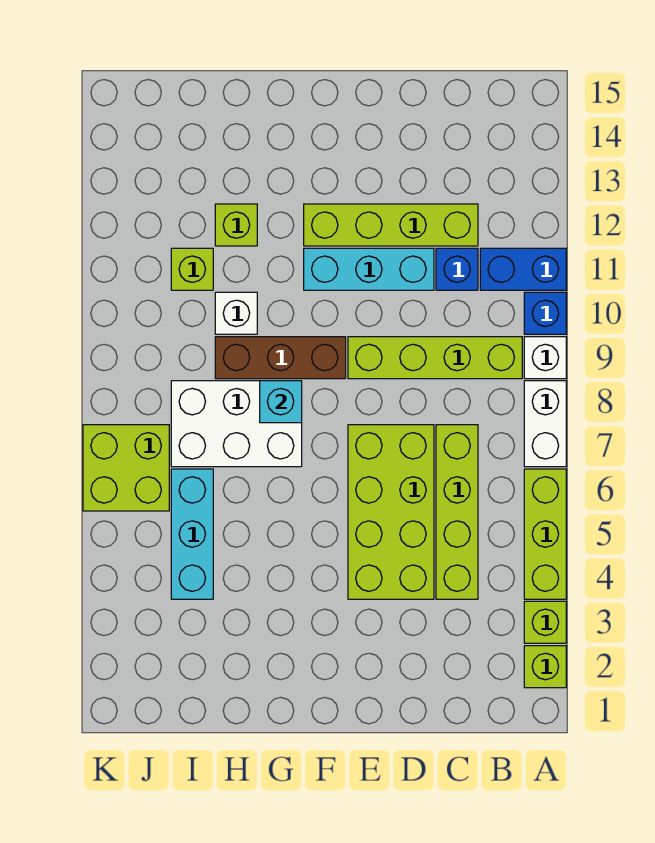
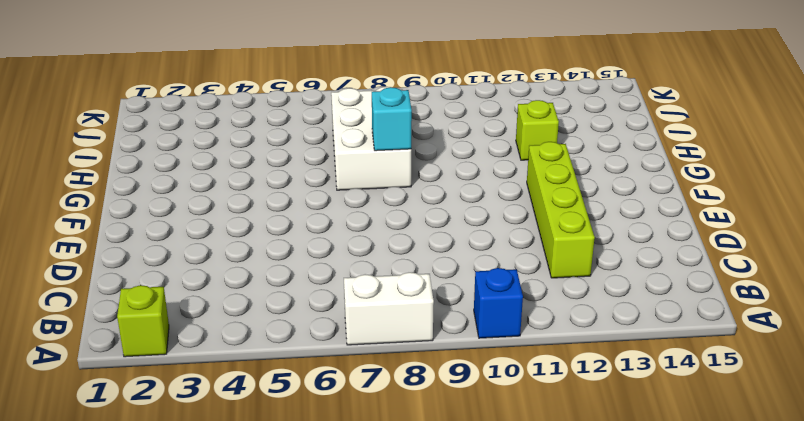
none -> lime brick A3 level 1
none -> lime brick A4:A6 level 1
none -> white brick A9 level 1

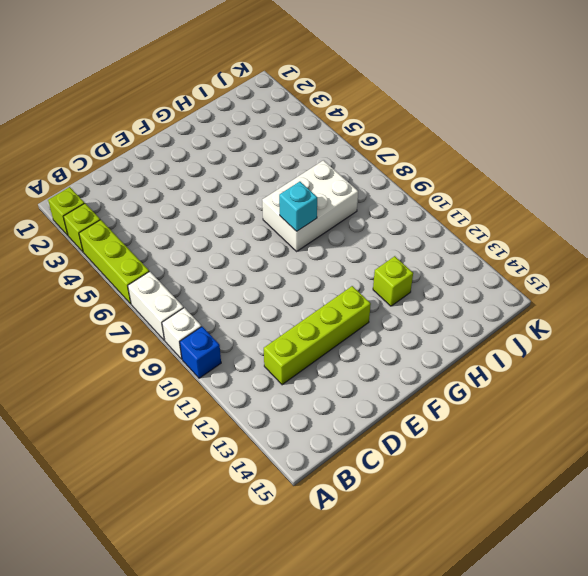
none -> blue brick A11:B11 level 1
none -> lime brick B9:E9 level 1
none -> lime brick C4:C7 level 1

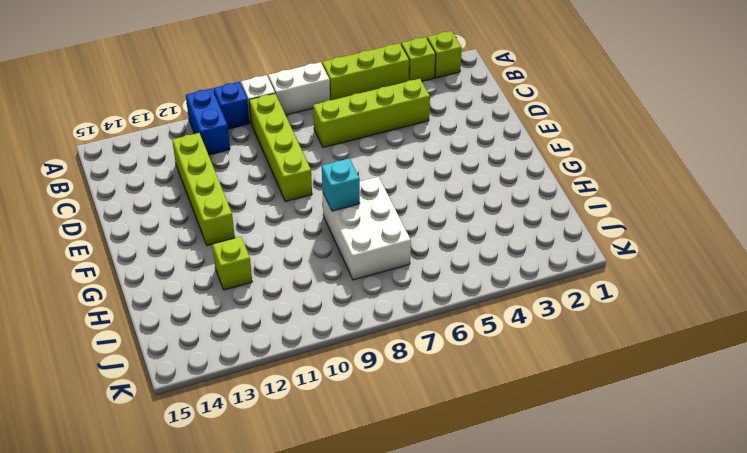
none -> blue brick C11 level 1
none -> lime brick D4:E7 level 1
none -> cyan brick D11:F11 level 1

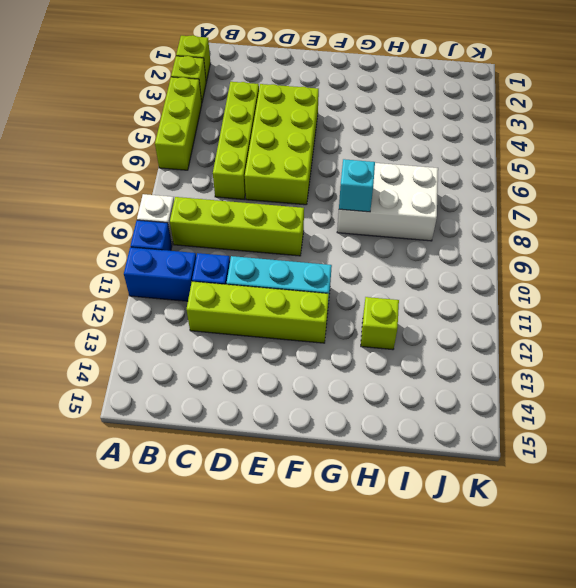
none -> white brick A7:A8 level 1
none -> brown brick F9:H9 level 1
none -> white brick H10 level 1

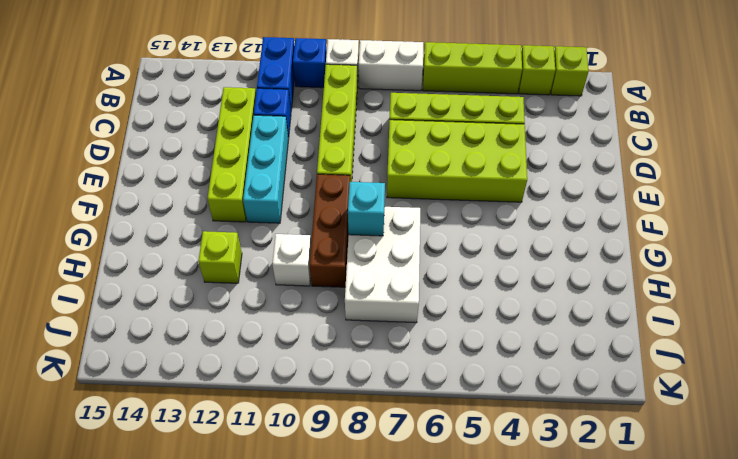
none -> cyan brick I4:I6 level 1
none -> lime brick I11 level 1
none -> lime brick J6:K7 level 1

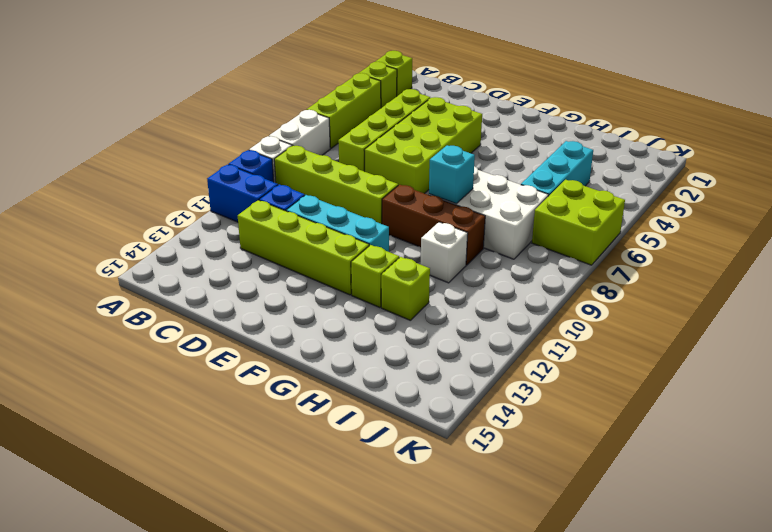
lime brick G12 level 1 -> lime brick I11 level 1

